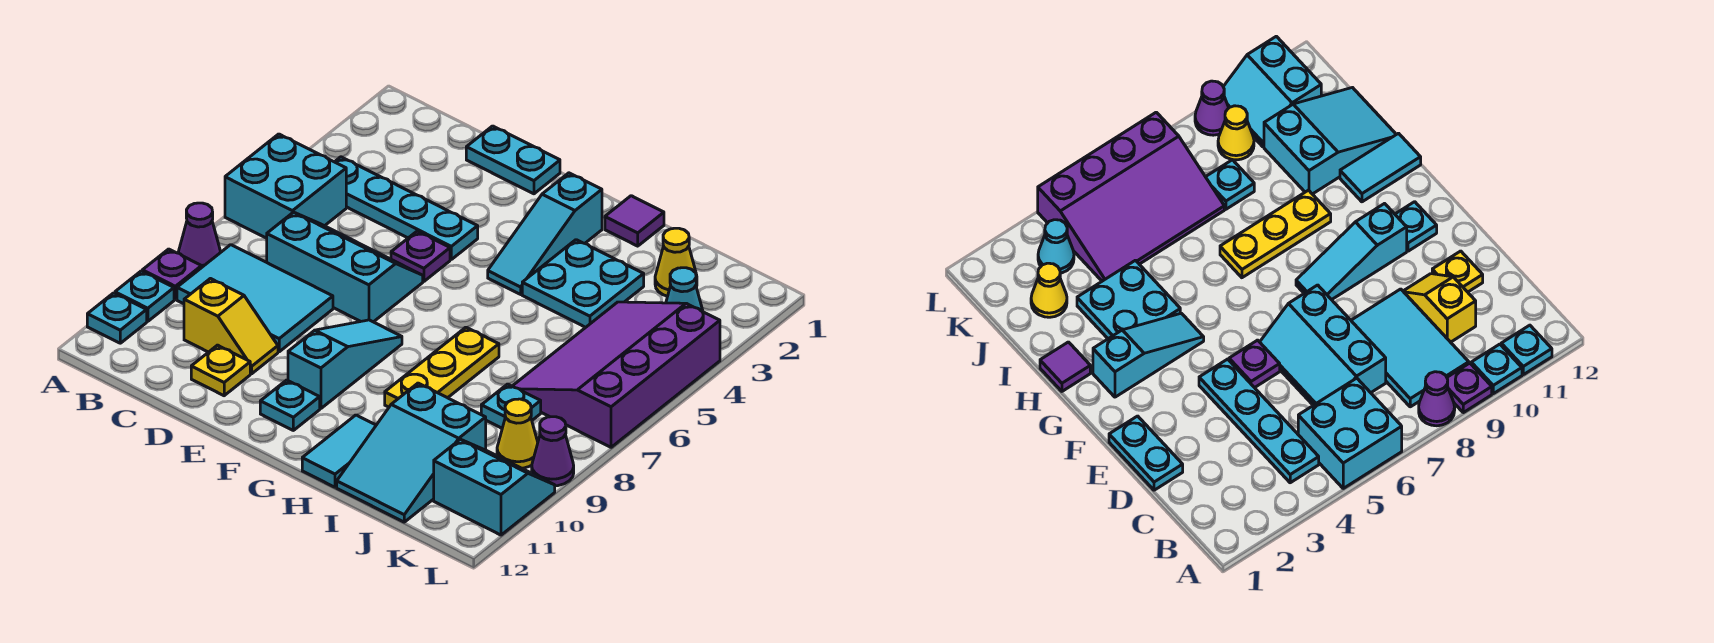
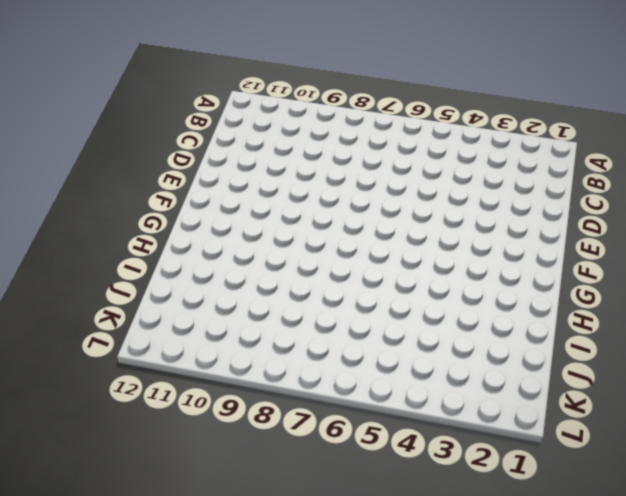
none -> cyan brick A5:B6 level 1
none -> purple cone A8 level 1
none -> purple plate A9 level 1

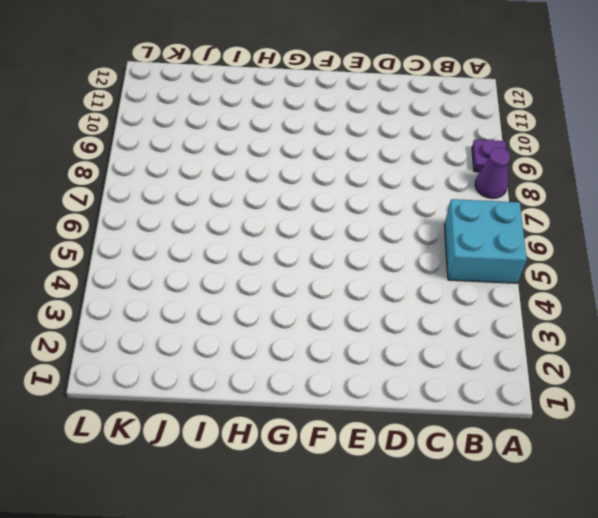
none -> cyan plate A10 level 1
none -> cyan plate A11 level 1
none -> cyan plate B4:E4 level 1

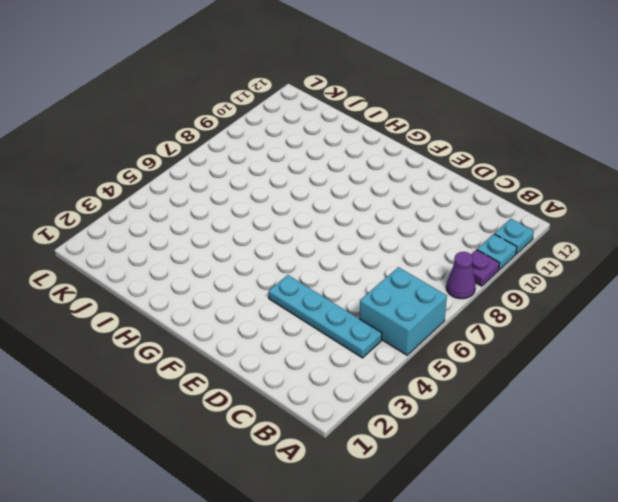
none -> cyan tile B8:D9 level 1
none -> cyan slope C6:E7 level 1 top 7
none -> yellow slope C10:D10 level 1 top C

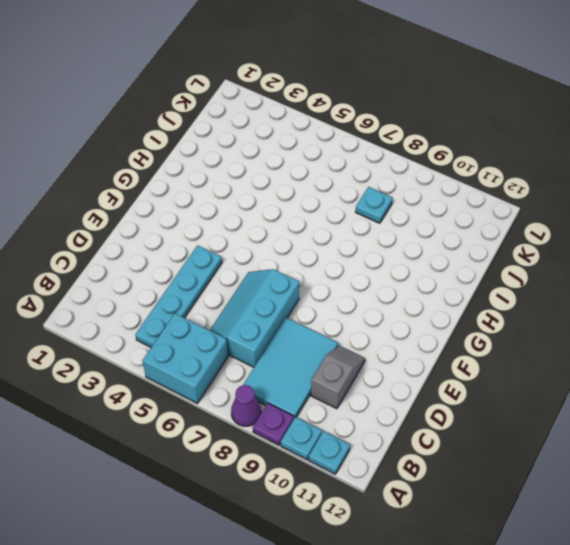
grey slope C10:D10 level 1 top C -> yellow slope C10:D10 level 1 top C
none -> cyan plate D1:E1 level 1
none -> yellow plate D11 level 1
none -> purple plate E5 level 1

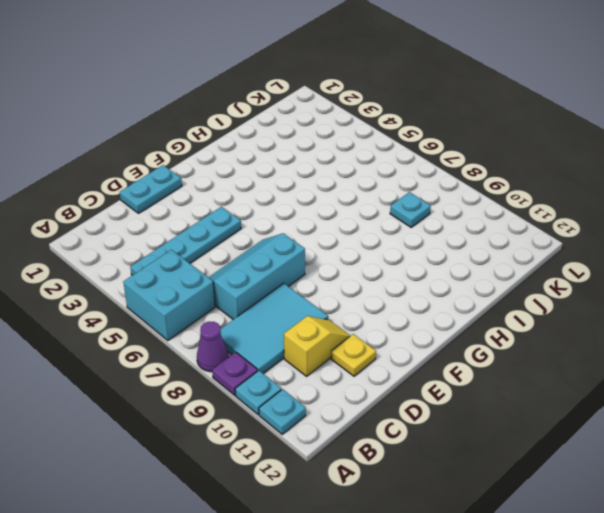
none -> purple plate E5 level 1
none -> cyan slope F8:F10 level 1 top 10
none -> cyan plate F11 level 1

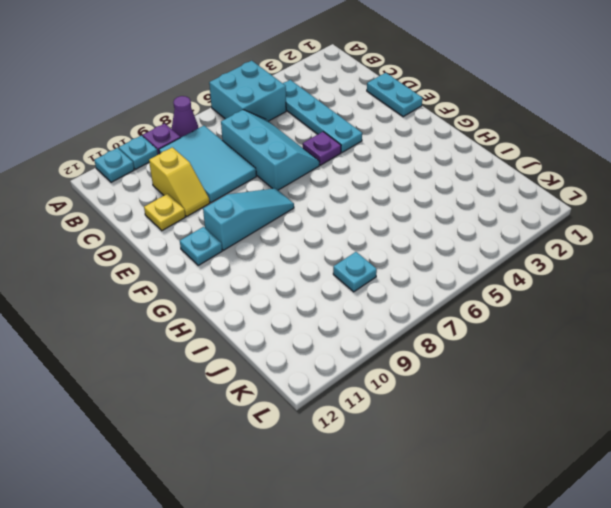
none -> cyan slope G2:G4 level 1 top 2
none -> purple tile H1 level 1
none -> cyan plate H3:I4 level 1

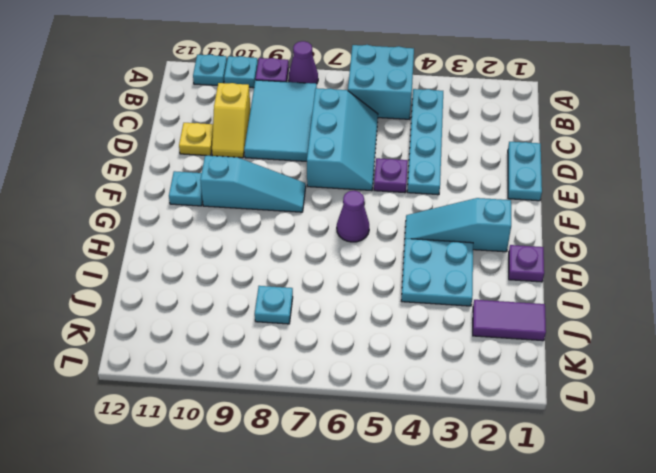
purple cone G6 level 1 -> purple cone L9 level 1
purple plate H1 level 1 -> purple tile H1 level 1
purple tile J1:J2 level 1 -> yellow cone J2 level 1
none -> yellow plate H7:H9 level 1
none -> cyan tile H11:H12 level 1
none -> cyan slope I10:J12 level 1 top 10

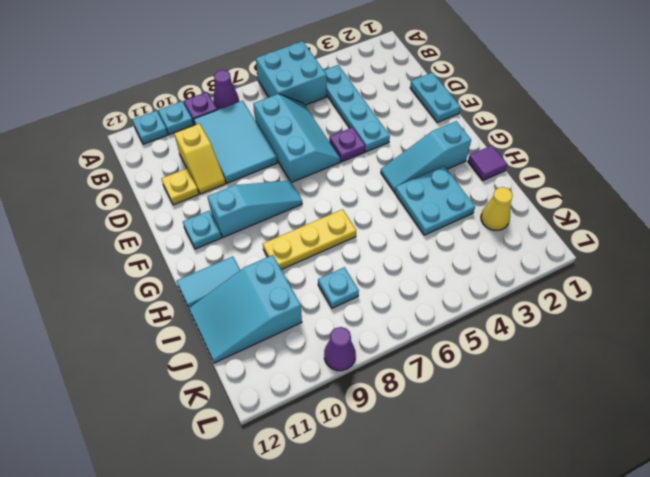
none -> purple slope J4:L7 level 1 top L
none -> cyan cone K3 level 1
none -> yellow cone K9 level 1

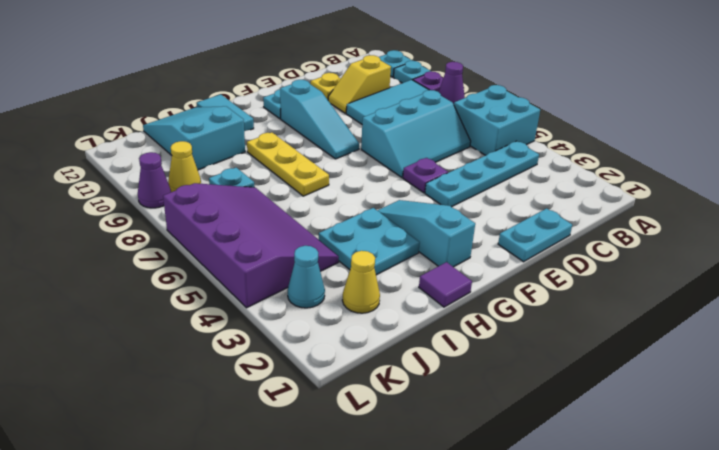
none -> cyan slope K10:L11 level 1 top 11

